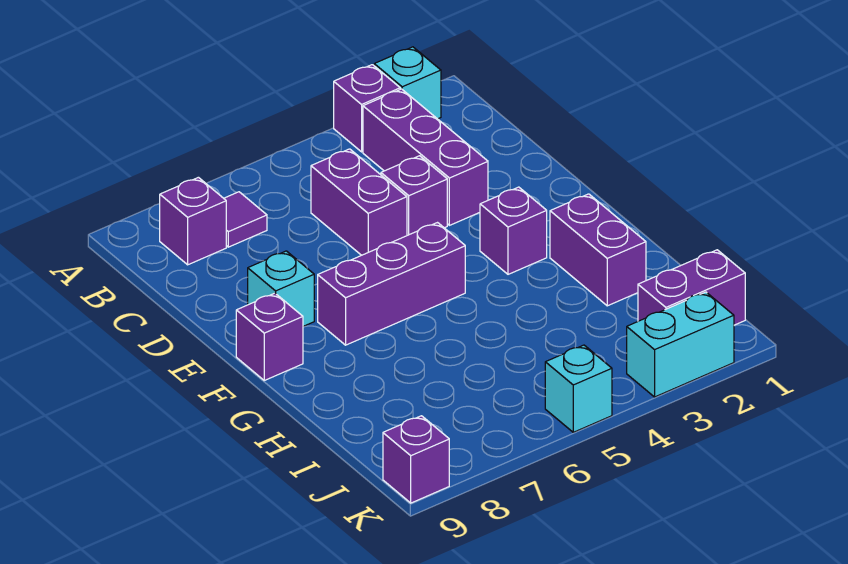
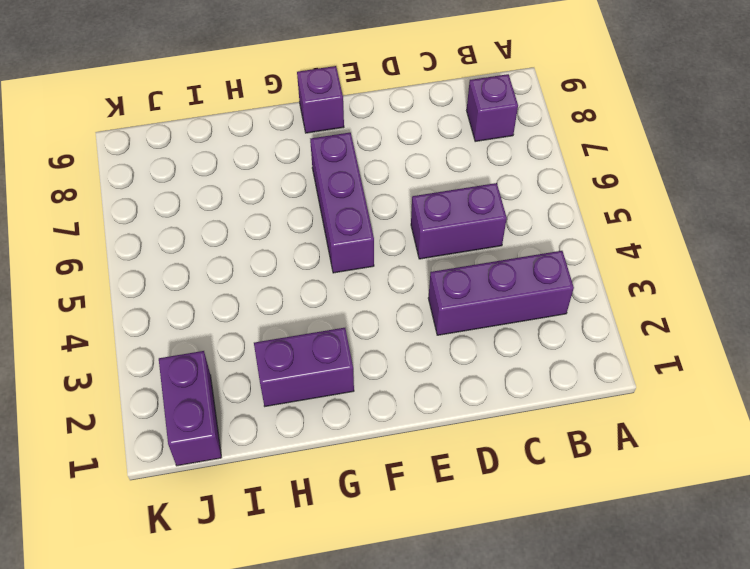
none -> cyan brick A2 level 1
none -> purple brick A3 level 1
none -> purple tile B7 level 1

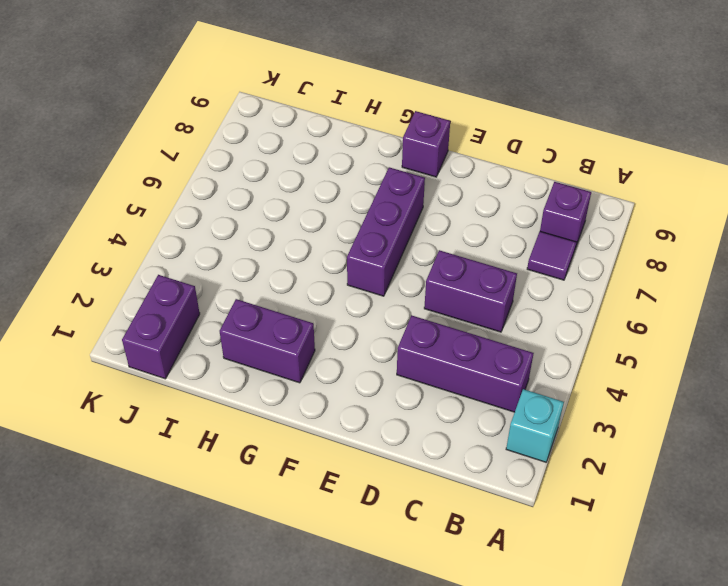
none -> purple brick A3 level 1
none -> purple brick D4 level 1
none -> cyan brick E8 level 1

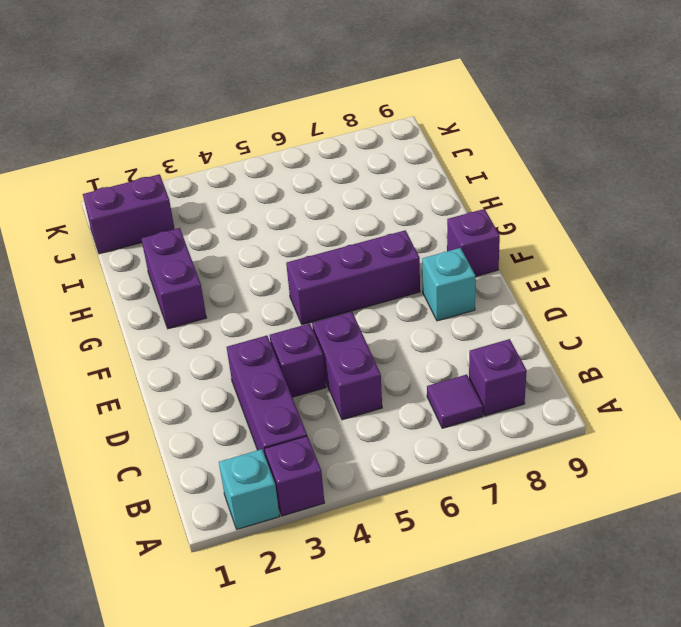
none -> purple brick F3 level 1
none -> cyan brick K2:K3 level 1
none -> cyan brick K5 level 1

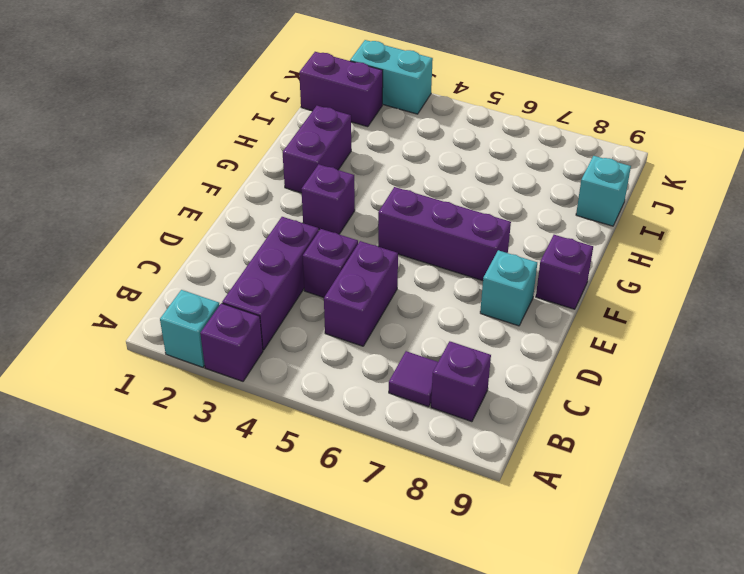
cyan brick I9 level 1 -> cyan brick K5 level 1
none -> purple brick K9 level 1

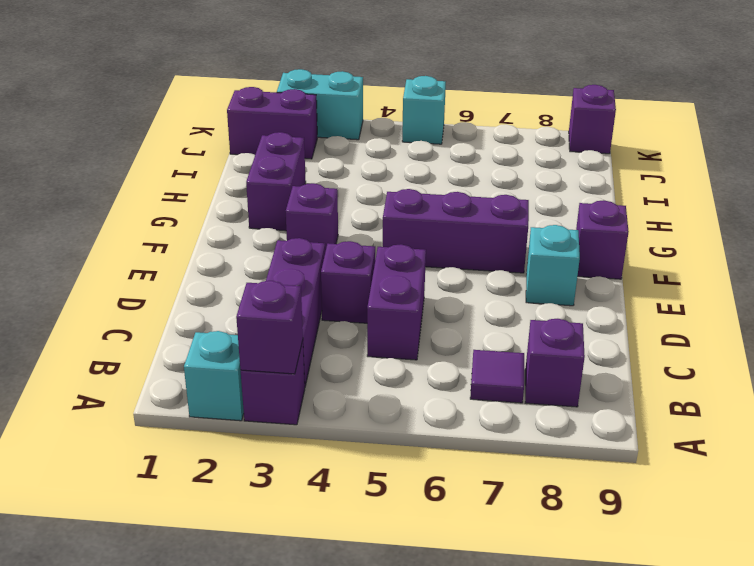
purple brick A3 level 2 -> none

